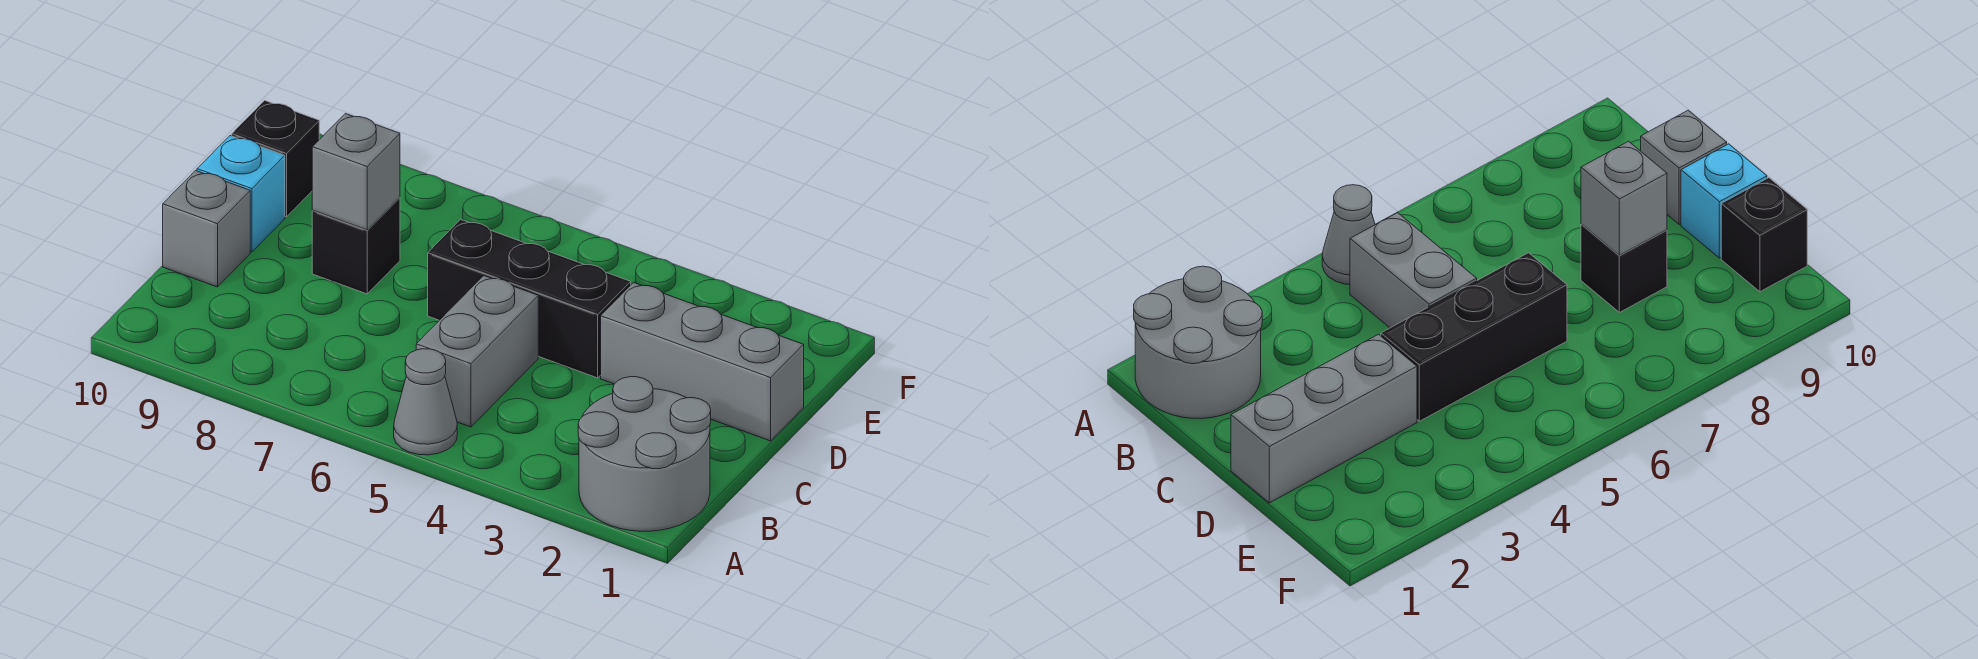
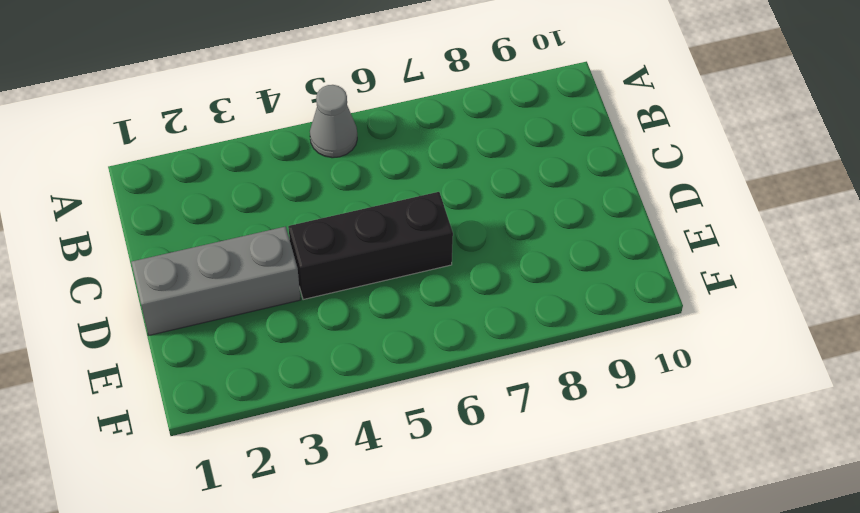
none -> grey round brick A1:B2 level 1
none -> grey brick B5:C5 level 1

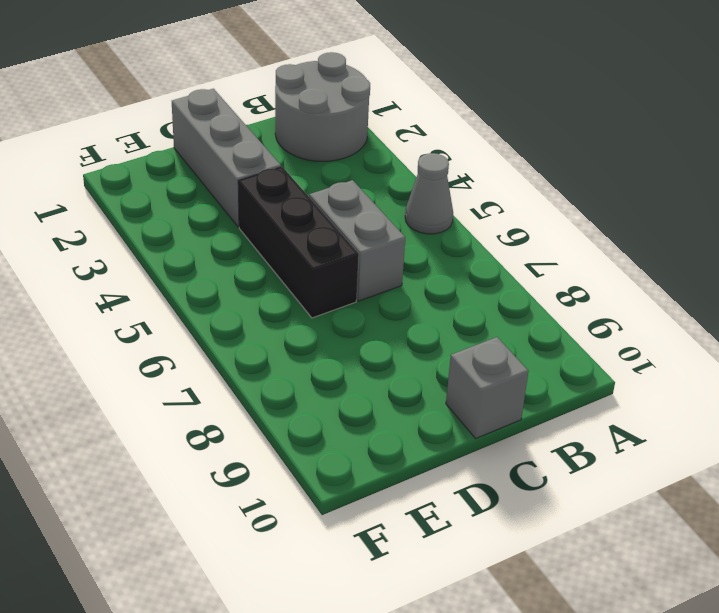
grey brick C5:C6 level 1 -> grey brick B5:C5 level 1
none -> black brick D8 level 1
none -> cyan brick D10 level 1

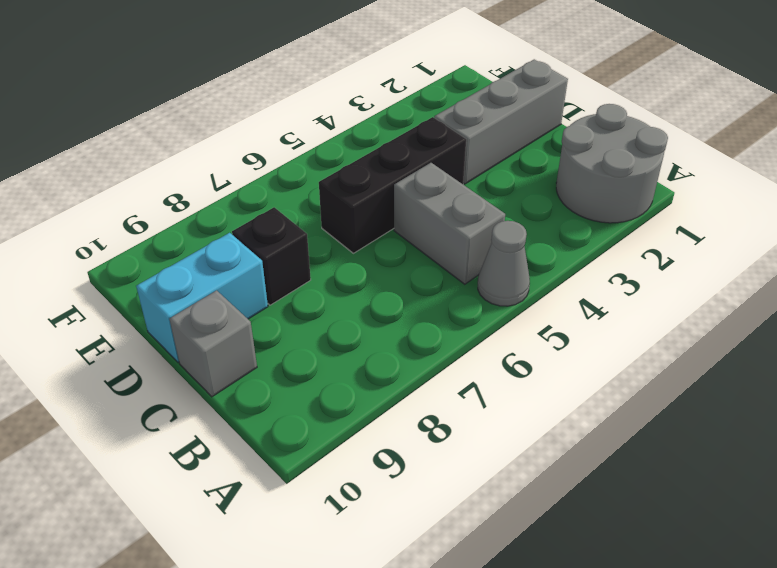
cyan brick D9:D10 level 1 -> cyan brick D10 level 1
none -> black brick E10 level 1
none -> grey brick D8 level 2

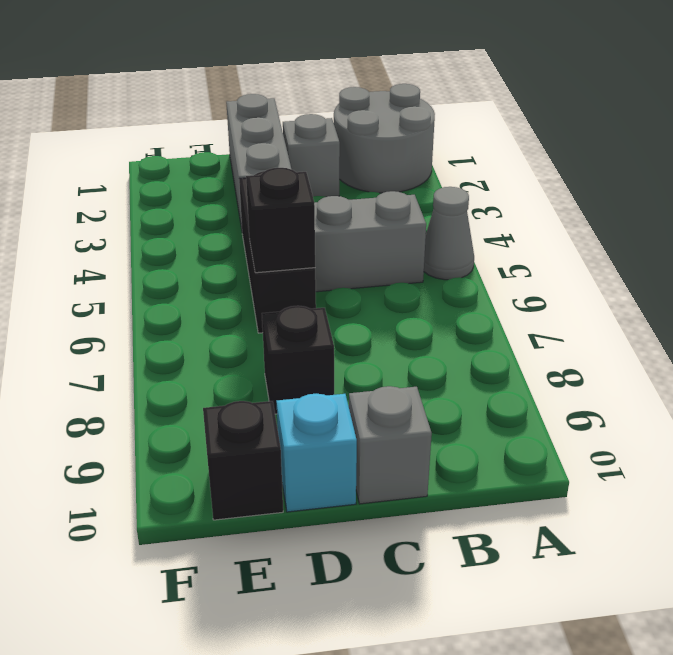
grey brick C2 level 1 -> grey brick D8 level 2
black brick D6 level 2 -> none

